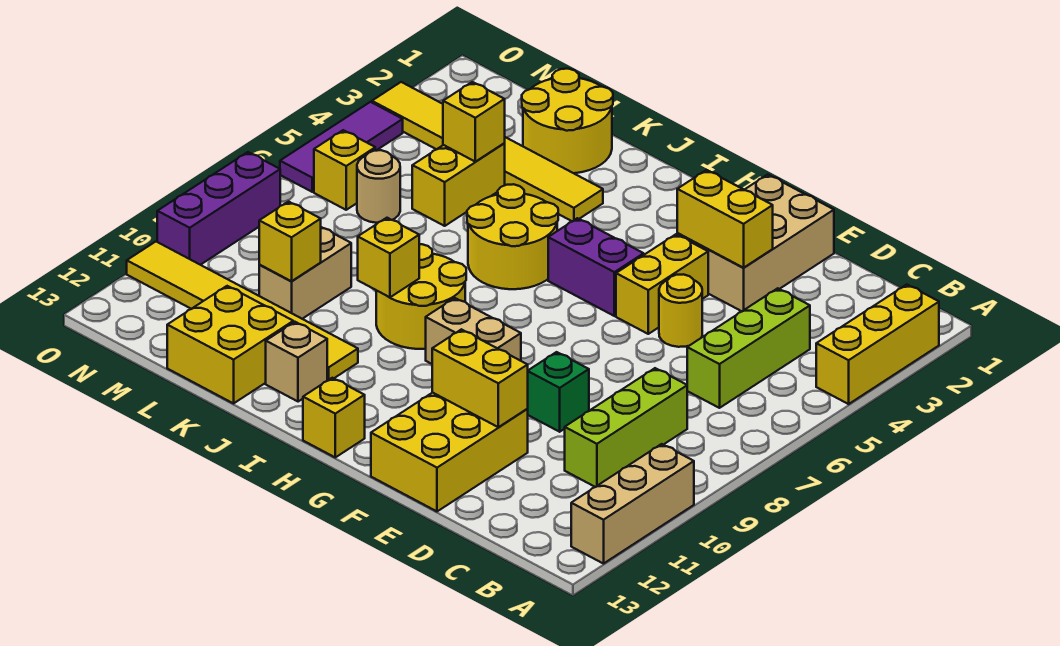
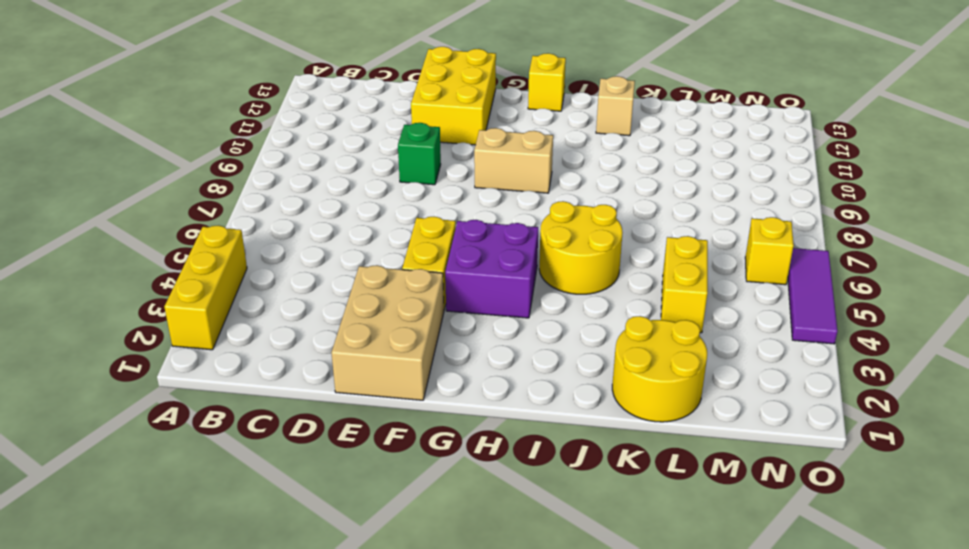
purple brick G4:H5 level 1 -> purple brick G5:H5 level 1
none -> tan brick A10:A12 level 1
none -> lime brick C4:C6 level 1
none -> lime brick C8:C10 level 1
none -> yellow round brick E5 level 1

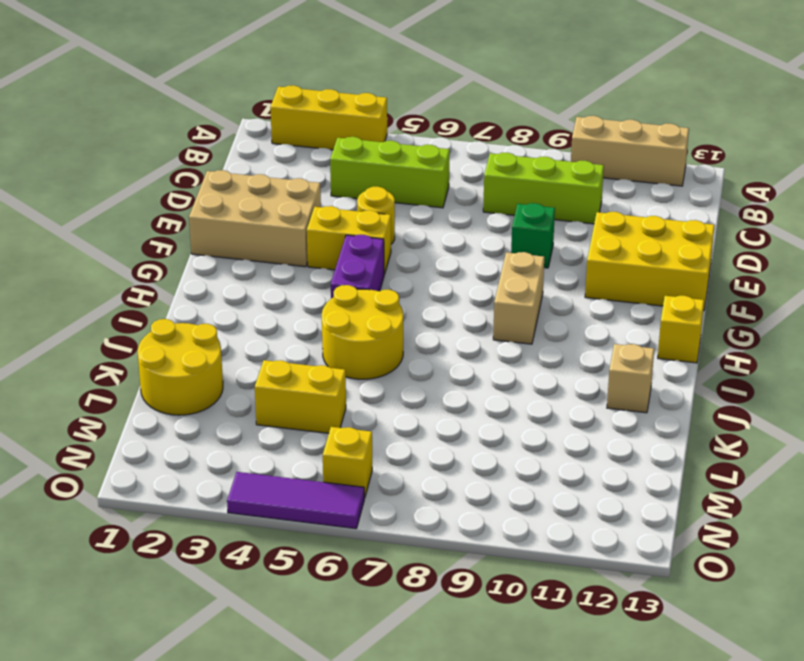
none -> yellow round brick I8:J9 level 1
none -> yellow tile J3:O3 level 1
none -> yellow tile J11:O11 level 1
none -> yellow brick K12:L13 level 1

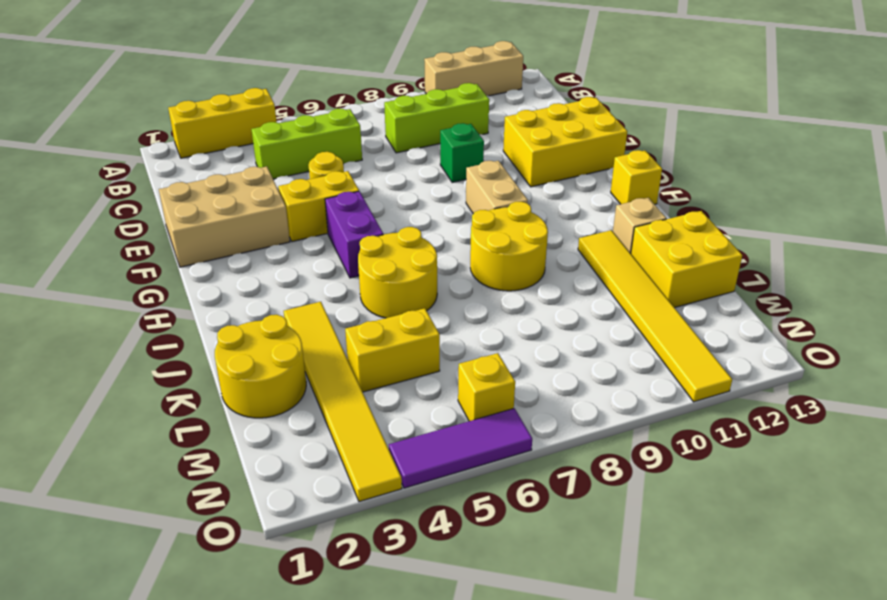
none -> tan brick L9:L10 level 1
none -> tan round brick M6 level 1
none -> purple brick O8:O10 level 1
none -> yellow brick E3:F3 level 2

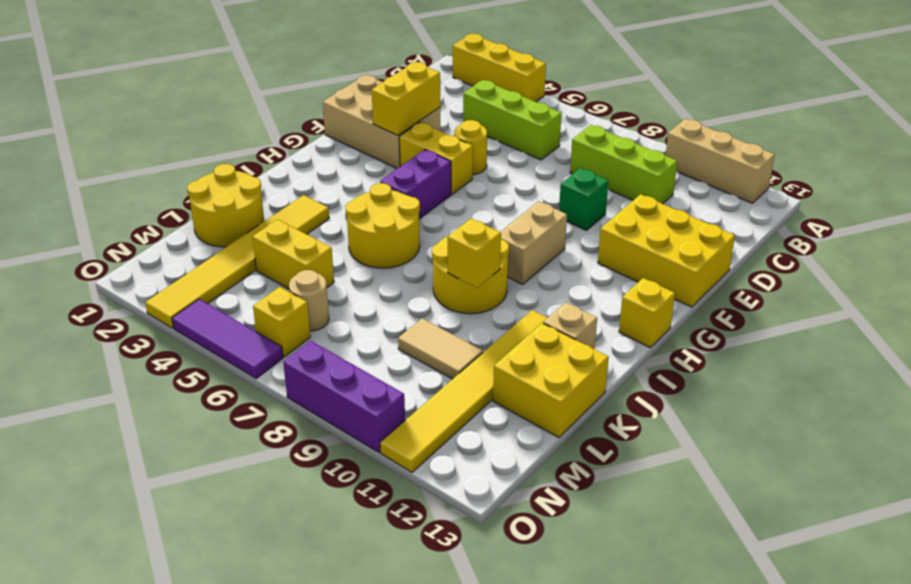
tan tile L9:L10 level 1 -> tan brick L9:L10 level 1
none -> yellow brick E11:F11 level 2
none -> yellow brick L4 level 2
none -> yellow brick L10 level 2

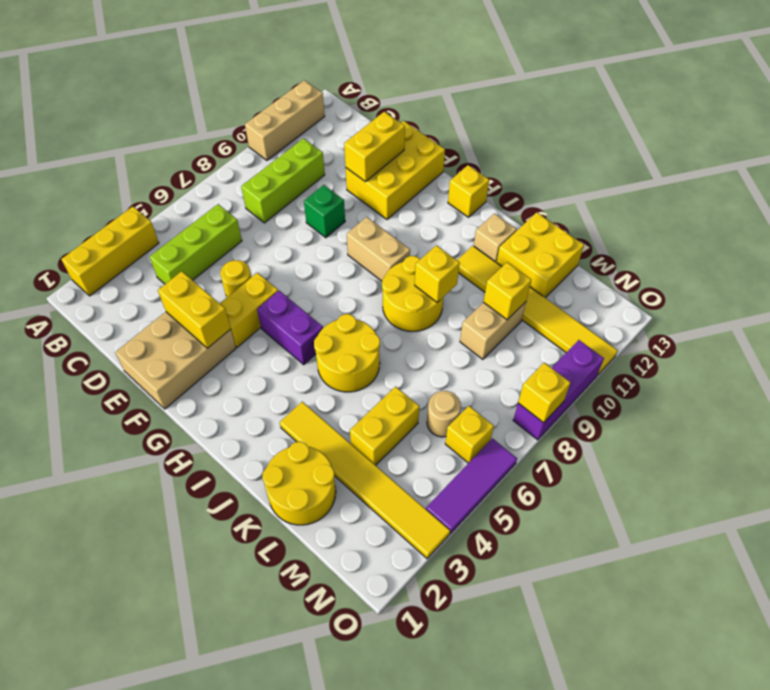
yellow brick E11:E12 level 2 -> yellow brick E11:F11 level 2
yellow brick O8 level 2 -> yellow brick L4 level 2

